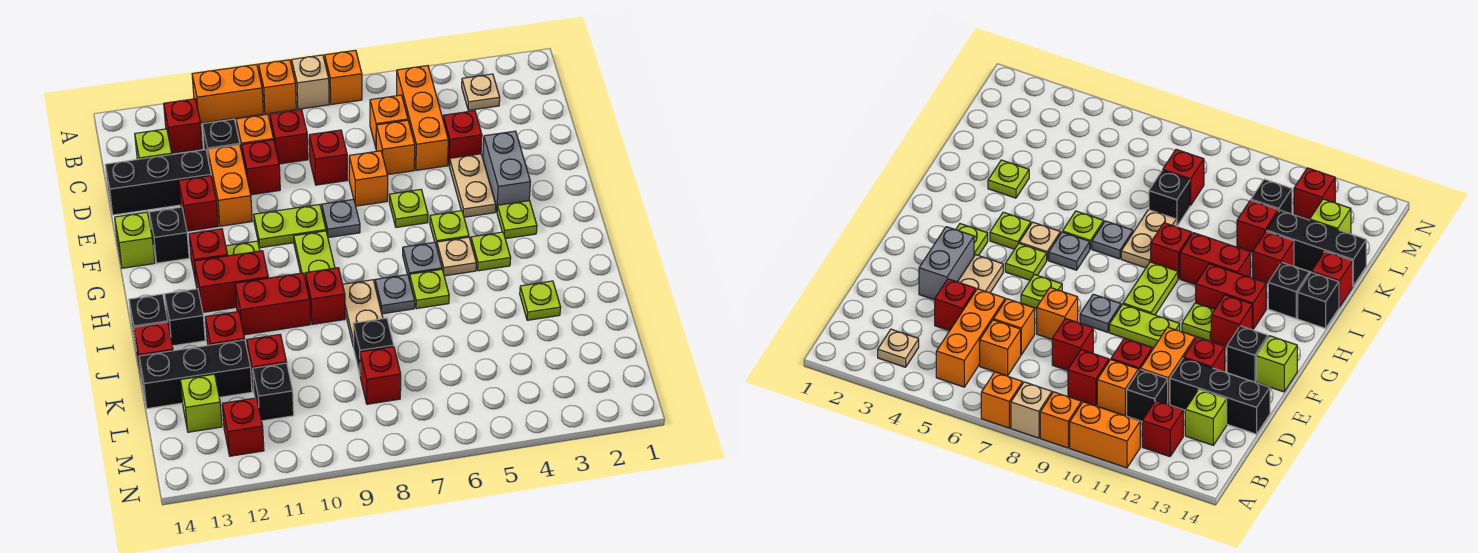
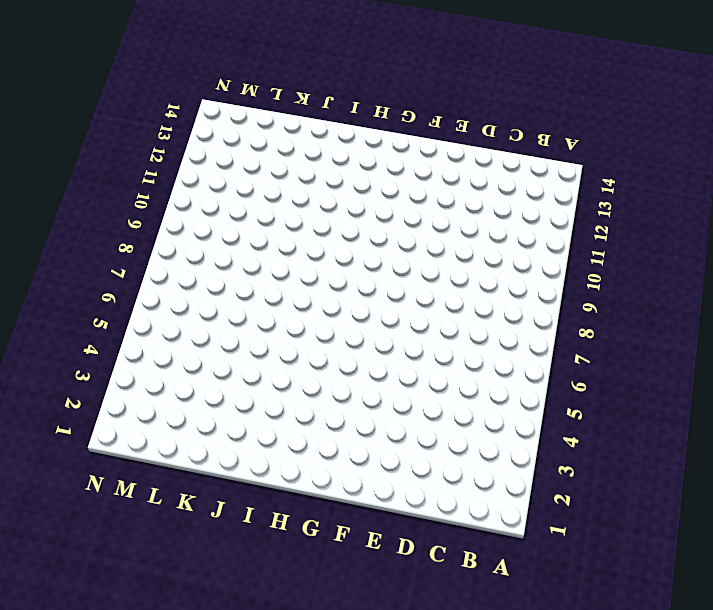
none -> orange brick A7 level 1
none -> tan brick A8 level 1
none -> orange brick A9 level 1
none -> orange brick A10:A11 level 1

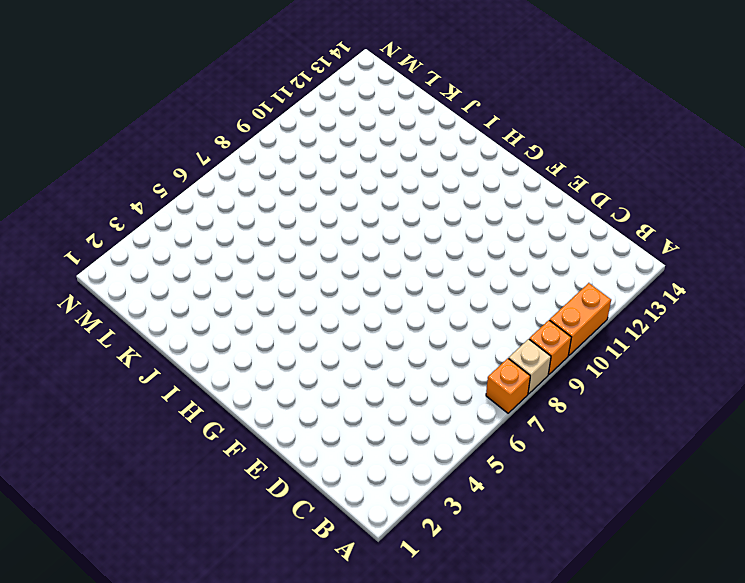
none -> tan plate B3 level 1
none -> orange brick B5:D5 level 1
none -> red brick B12 level 1
none -> orange brick C6 level 1

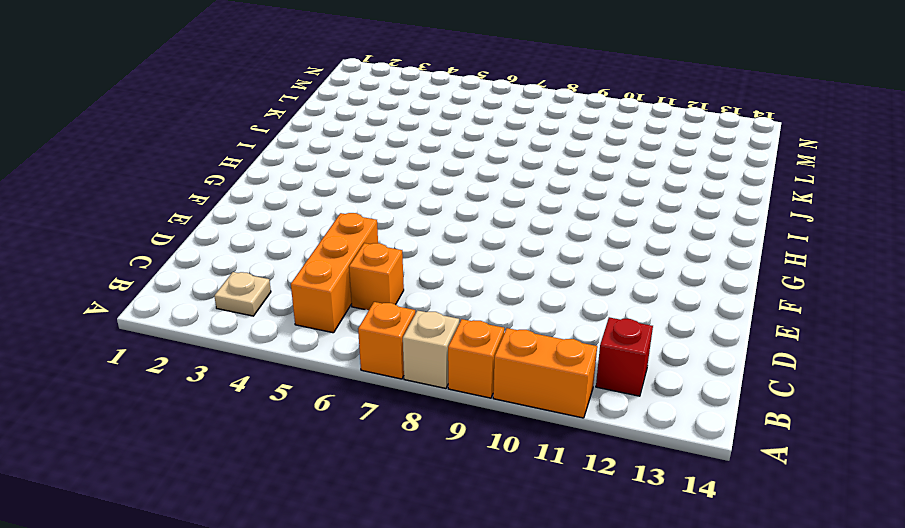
none -> red brick C9 level 1
none -> orange brick C10 level 1
none -> black brick C11 level 1
none -> lime brick C13 level 1

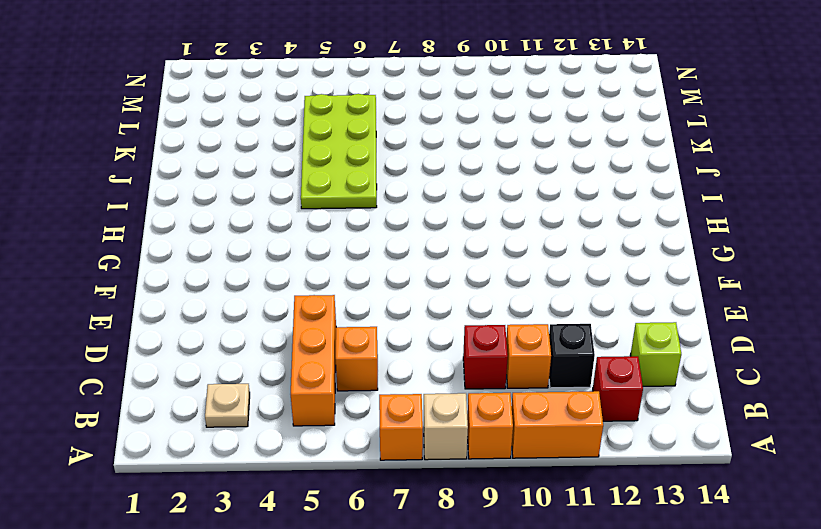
lime plate I5:L6 level 1 -> lime plate I6 level 1
none -> red brick D4 level 1
none -> orange brick D6 level 1
none -> red brick D8 level 1
none -> red brick D10 level 1

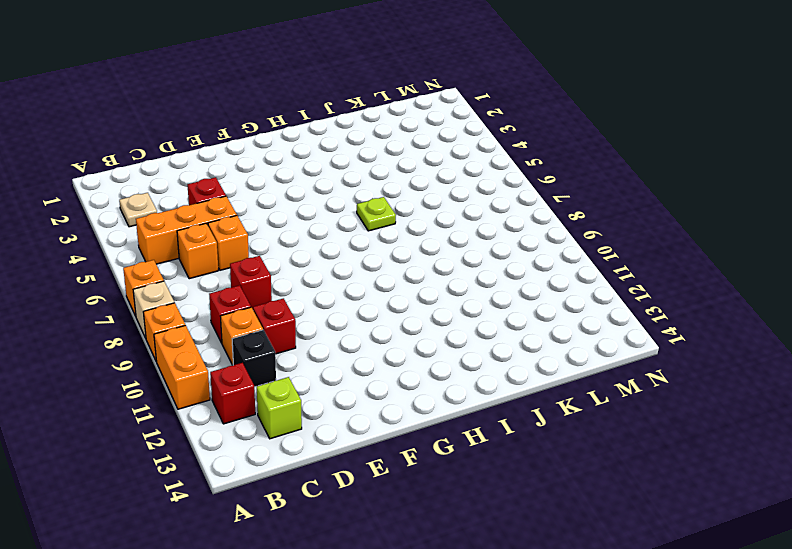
none -> orange brick D11:E11 level 1
none -> black brick D12:D14 level 1
none -> grey brick E3:F3 level 1
none -> tan plate E4:F4 level 1

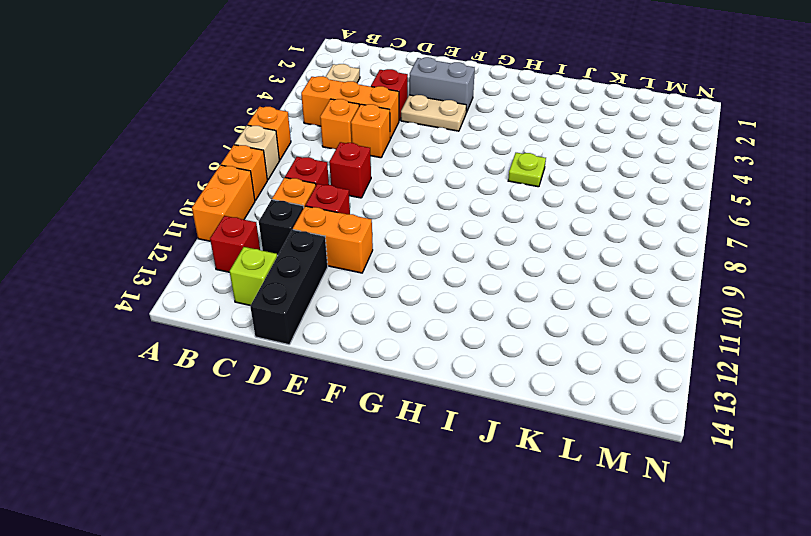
none -> orange brick E7 level 1
none -> red brick E12 level 1
none -> lime plate F6 level 1
none -> grey plate F8 level 1

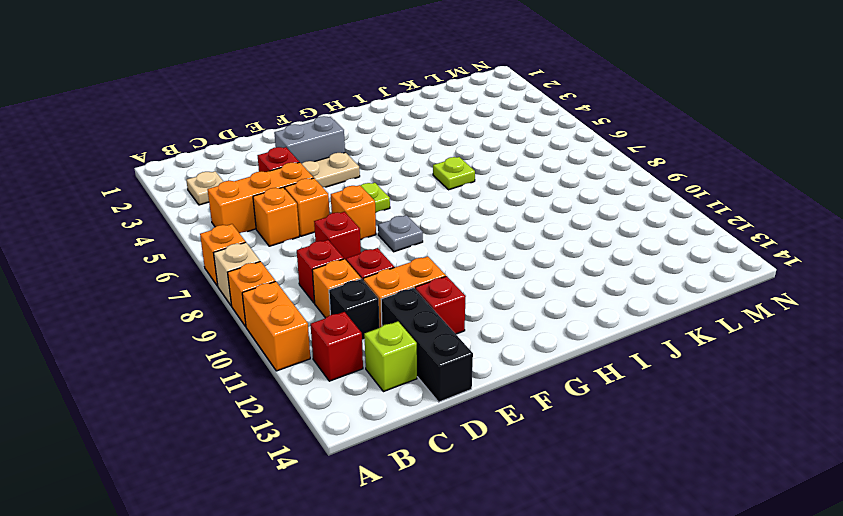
none -> lime plate F9:F10 level 1
none -> black brick F13 level 1
none -> lime brick F14 level 1
none -> lime plate G3 level 1

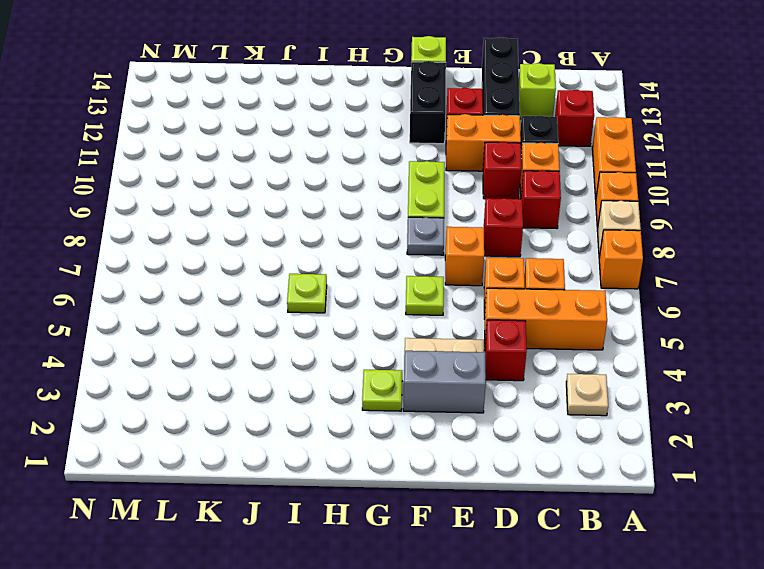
black brick F12:F13 level 1 -> black brick F13 level 1
none -> lime plate G5 level 1
none -> lime plate G9:H9 level 1
none -> lime plate G11 level 1
none -> red brick G12 level 1

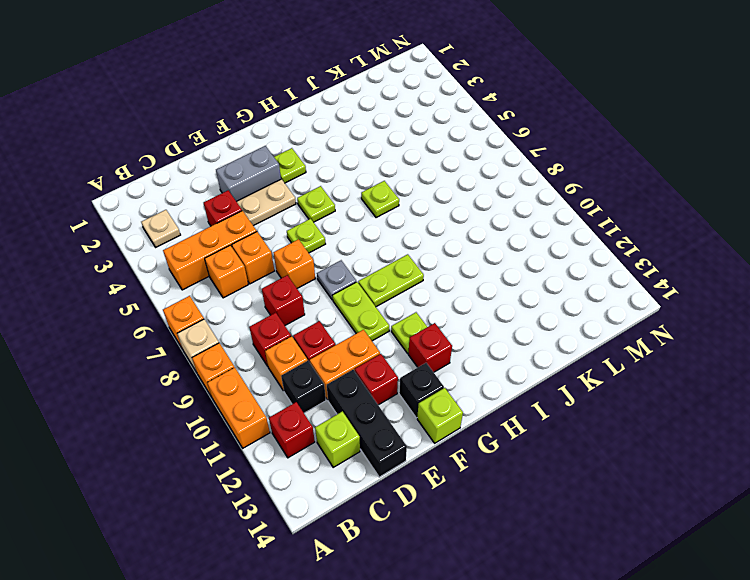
none -> lime plate H4 level 1
none -> tan plate H5 level 1
none -> grey plate H6 level 1
none -> red brick H11:H12 level 1

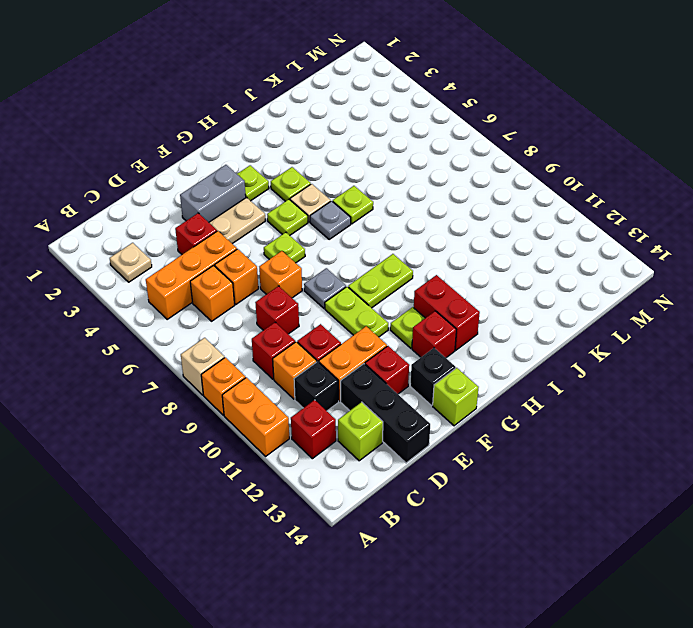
none -> orange brick A7 level 1
none -> grey plate I7 level 1
none -> tan plate I8:J8 level 1
none -> red brick I9 level 1

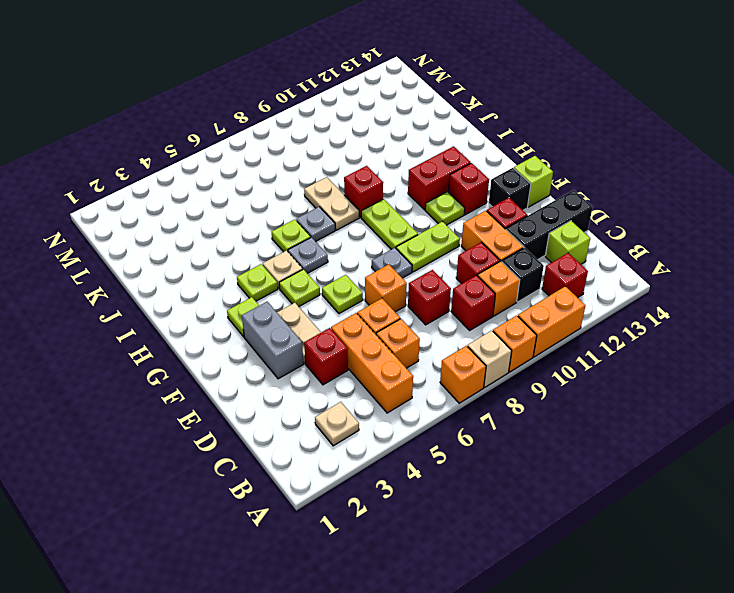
none -> red brick I10:I11 level 1
none -> black brick I13 level 1
none -> black brick I14 level 1
none -> lime plate J3 level 1

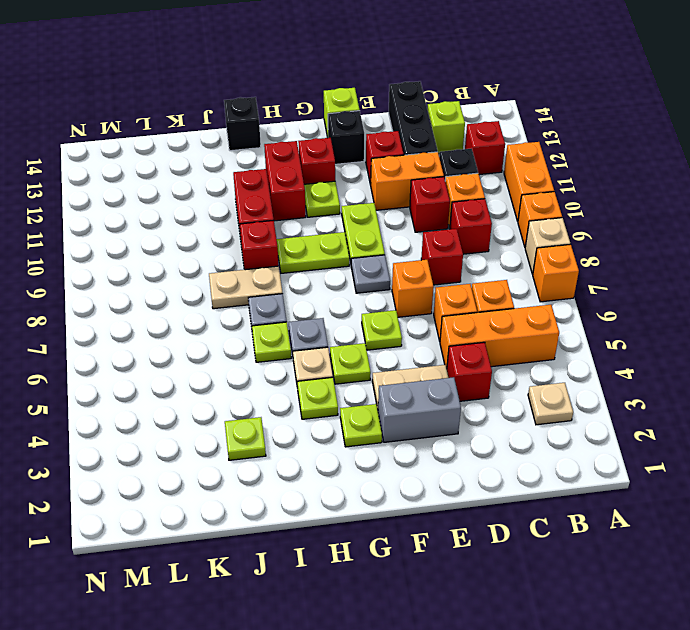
none -> black brick I13 level 1
none -> red brick J12 level 1
none -> red brick J14 level 1
none -> black brick K8 level 1

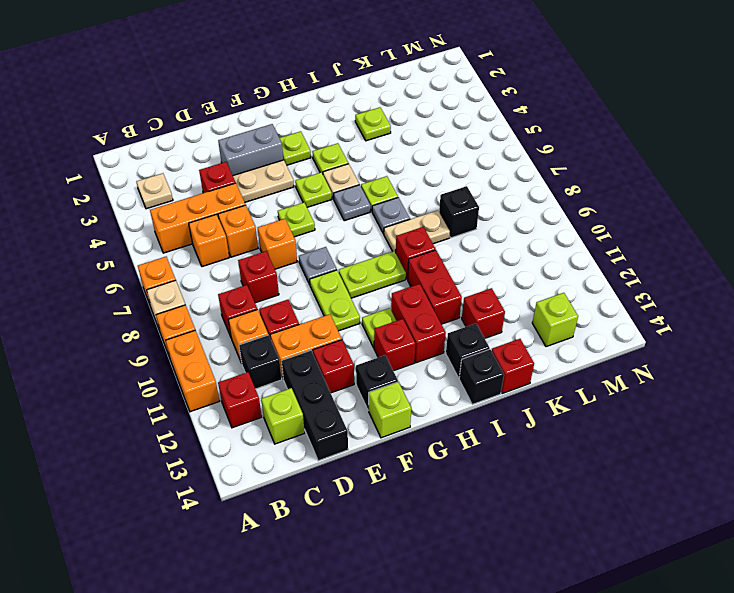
none -> red brick K11 level 1
none -> black brick K12:K14 level 1
none -> red brick L8 level 1
none -> black brick L11 level 1

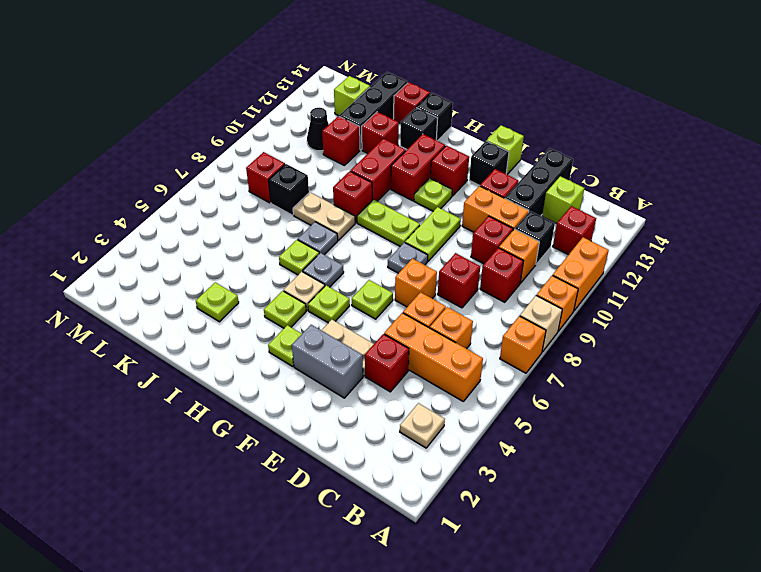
black cone L11 level 1 -> black brick L11 level 1
none -> red brick M12 level 1

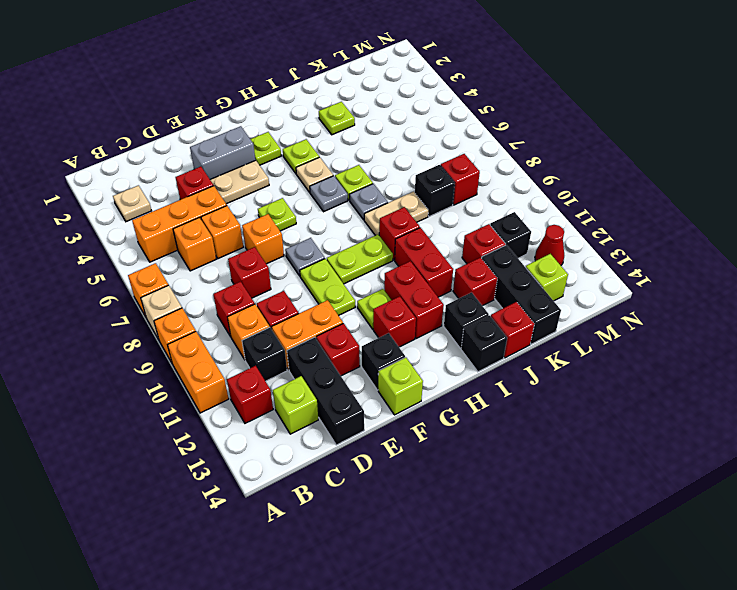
red cone M12 level 1 -> red brick M12 level 1
none -> lime plate G5 level 1

